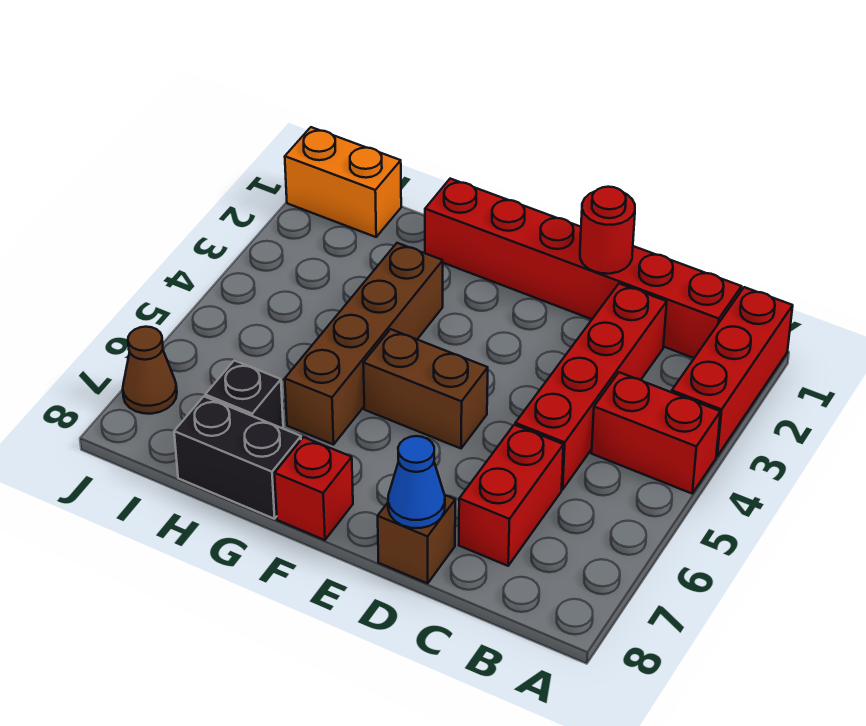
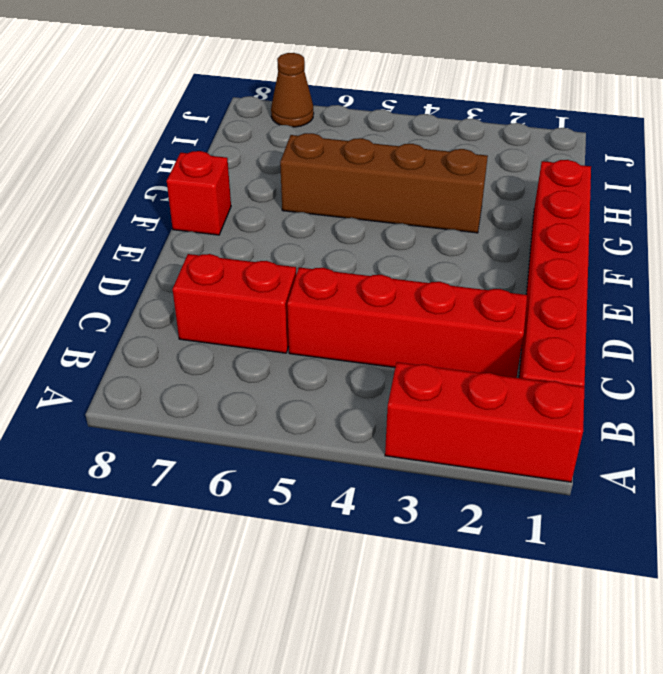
none -> red brick A4:B4 level 1
none -> brown brick D8 level 1
none -> brown brick E5:F5 level 1

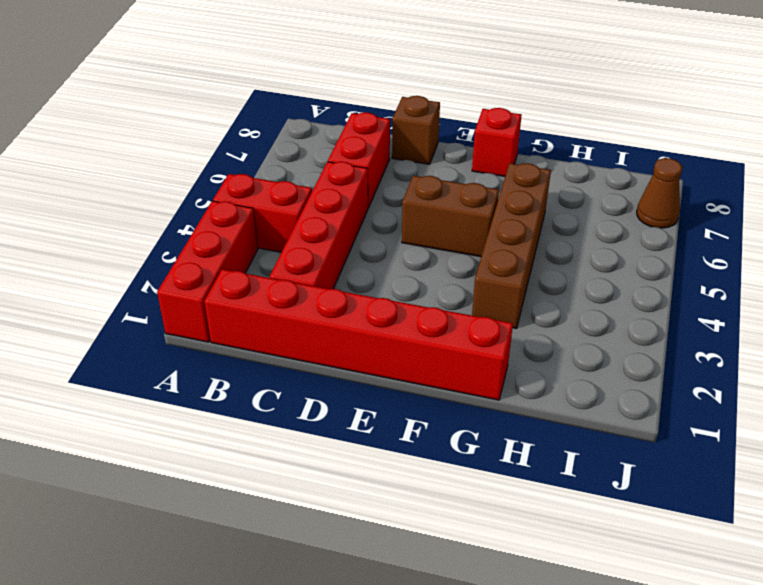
none -> black brick G8:H8 level 1
none -> black brick H7 level 1
none -> orange brick I1:J1 level 1

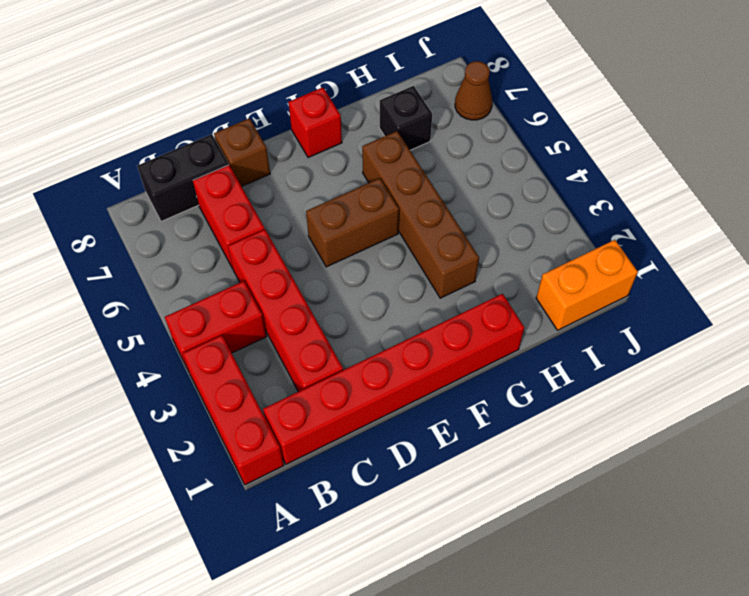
black brick B8:C8 level 1 -> black brick G8:H8 level 1
none -> red round brick D1 level 2
none -> blue cone D8 level 2

